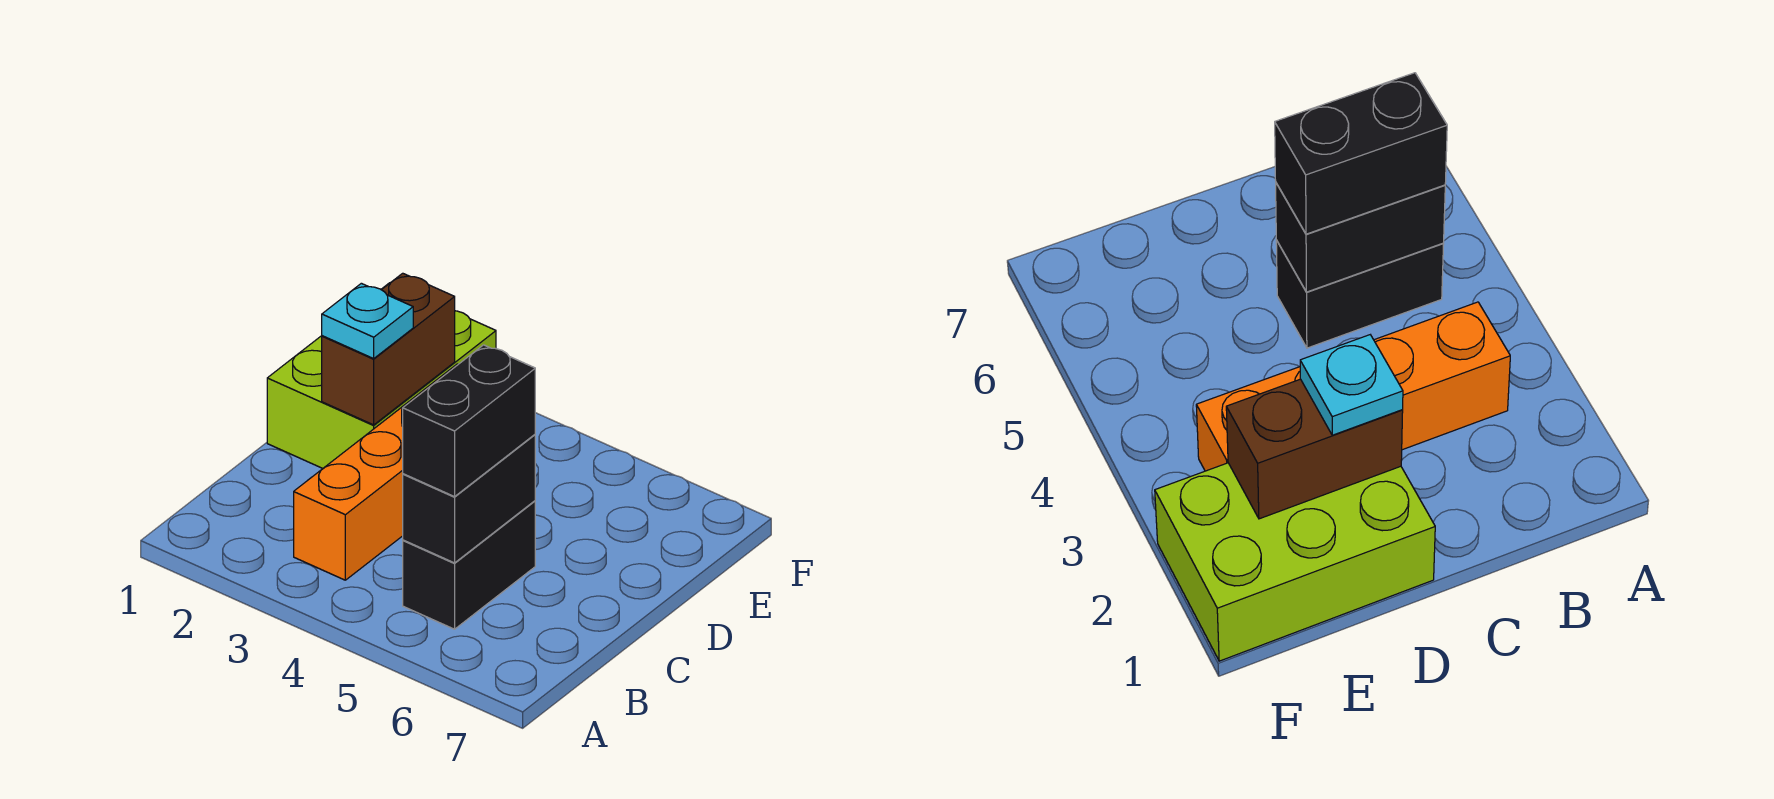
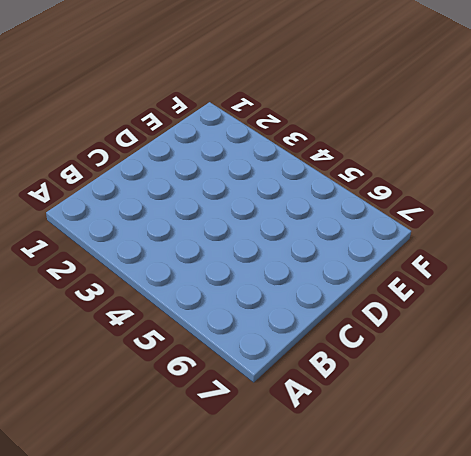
none -> orange brick B3:E3 level 1
none -> black brick B5:C5 level 1

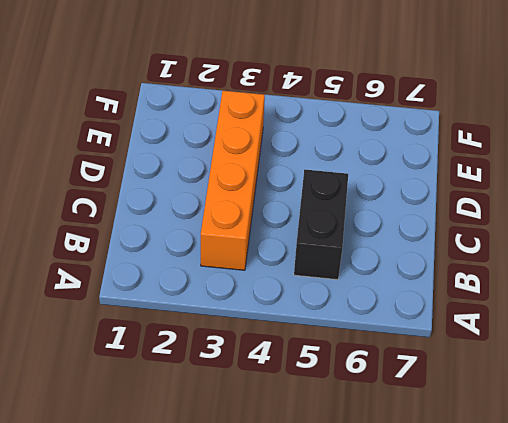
none -> lime brick D1:F2 level 1
none -> black brick B5:C5 level 2

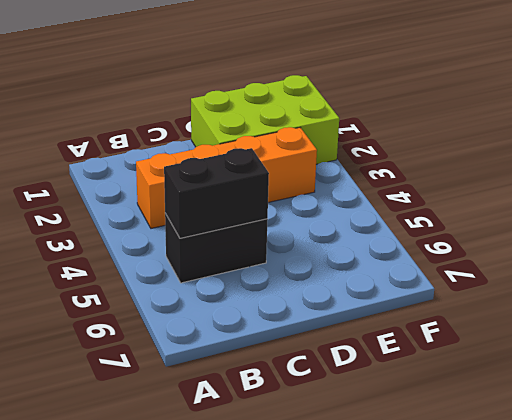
none -> brown brick D2:E2 level 2
none -> black brick B5:C5 level 3

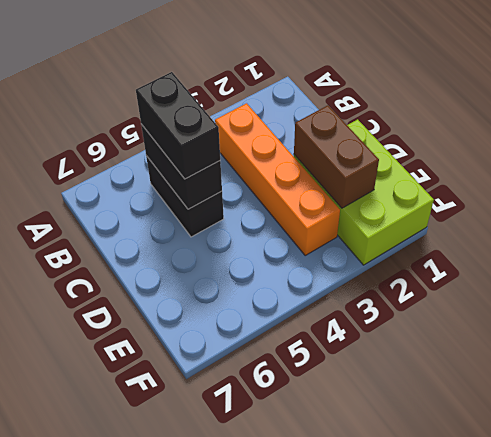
none -> cyan plate D2 level 3

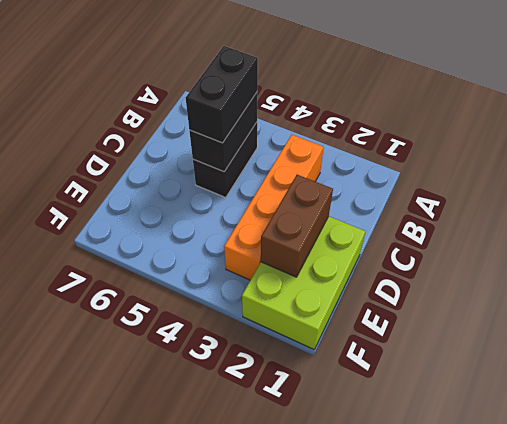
none -> cyan plate D2 level 3

